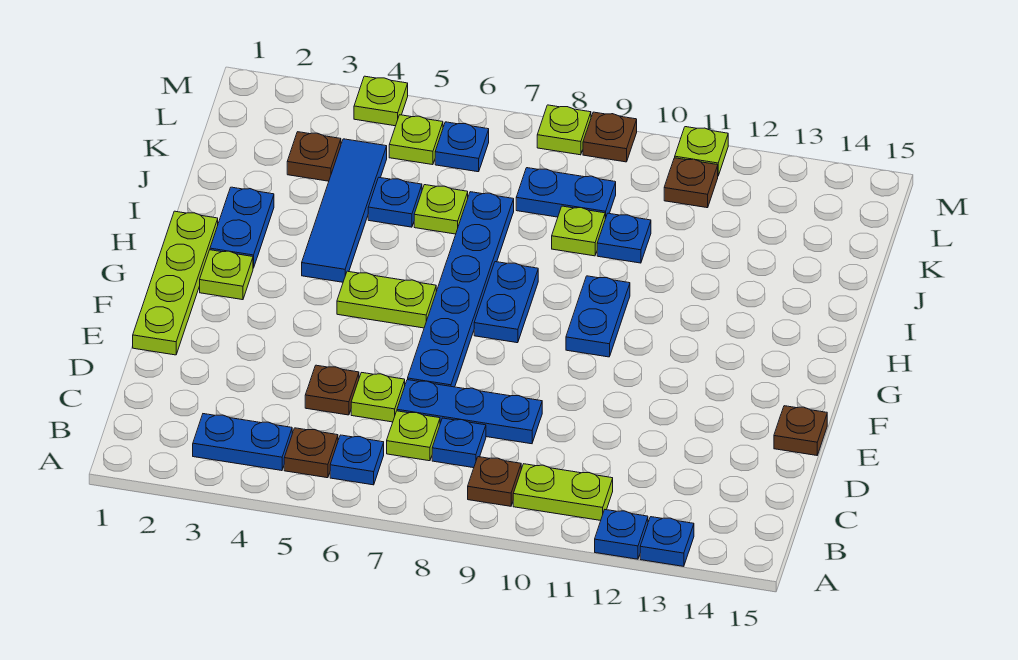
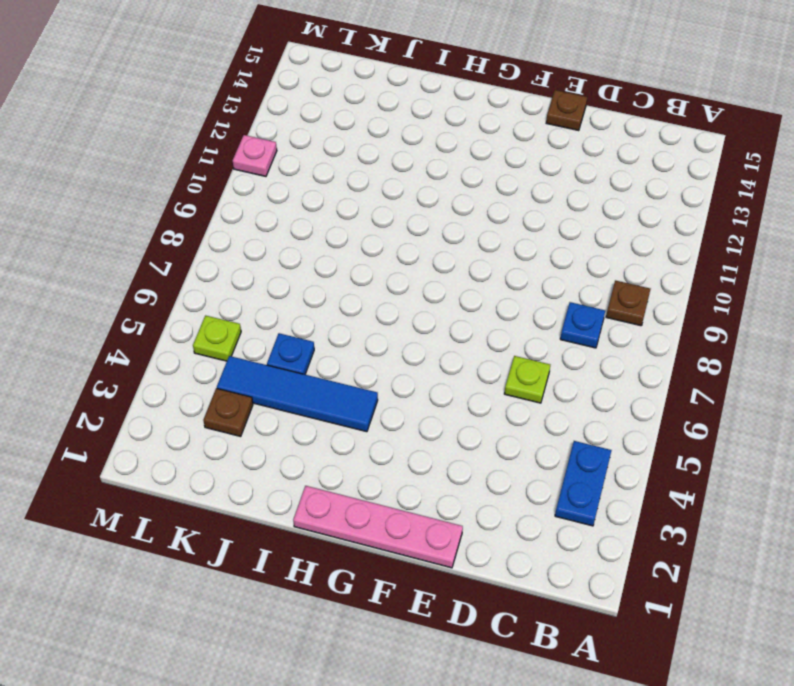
pink plate E1:H1 level 1 -> lime plate E1:H1 level 1
pink plate M11 level 1 -> lime plate M11 level 1
none -> blue plate A12 level 1
none -> blue plate A13 level 1
none -> brown plate B5 level 1
none -> blue plate B6 level 1

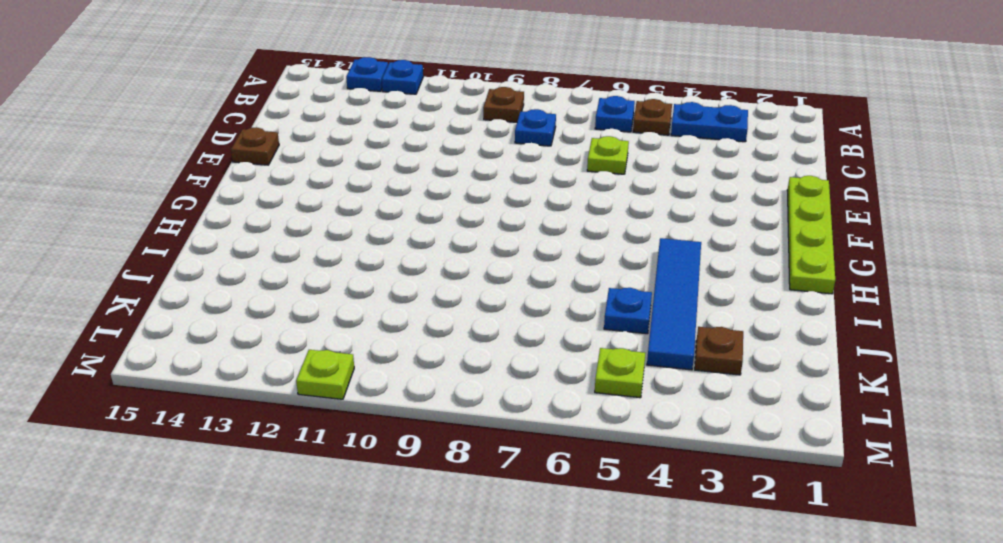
none -> lime plate B10:B11 level 1
none -> lime plate C7 level 1
none -> brown plate D5 level 1
none -> blue plate D7:D9 level 1

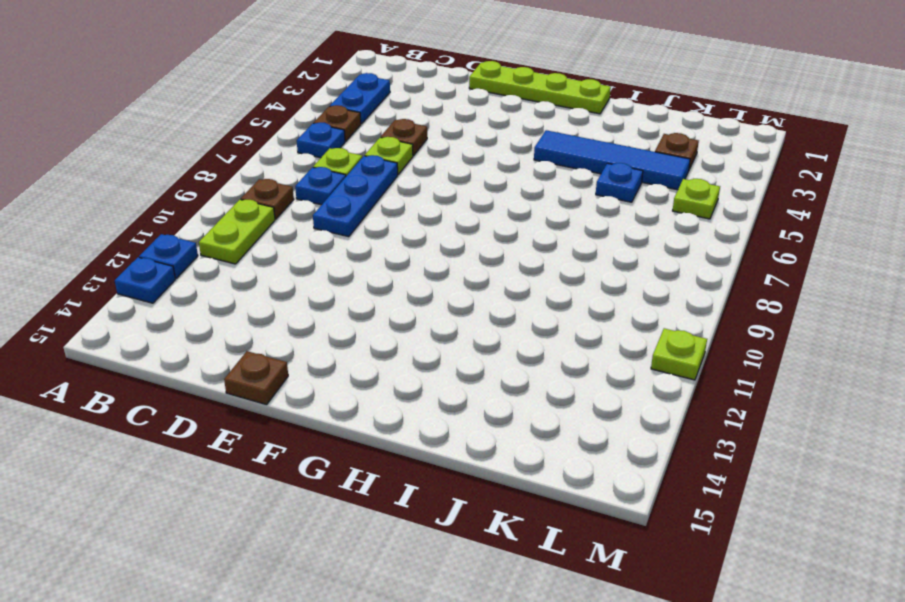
none -> blue plate E7:J7 level 1
none -> lime plate G2 level 1
none -> lime plate G5:G6 level 1
none -> blue plate G8:H8 level 1

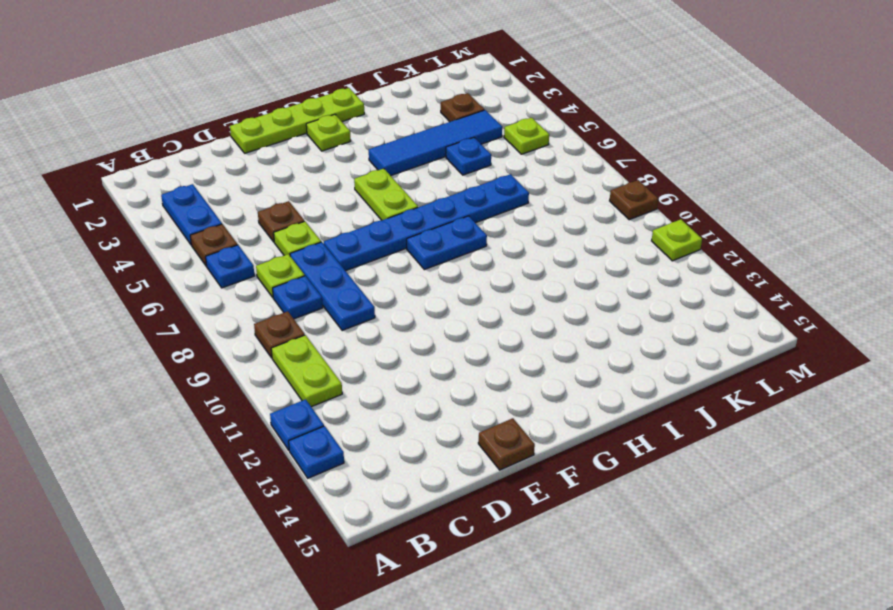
none -> blue plate G10:H10 level 1
none -> blue plate H2:I2 level 1
none -> lime plate J6 level 1
none -> lime plate J9 level 1

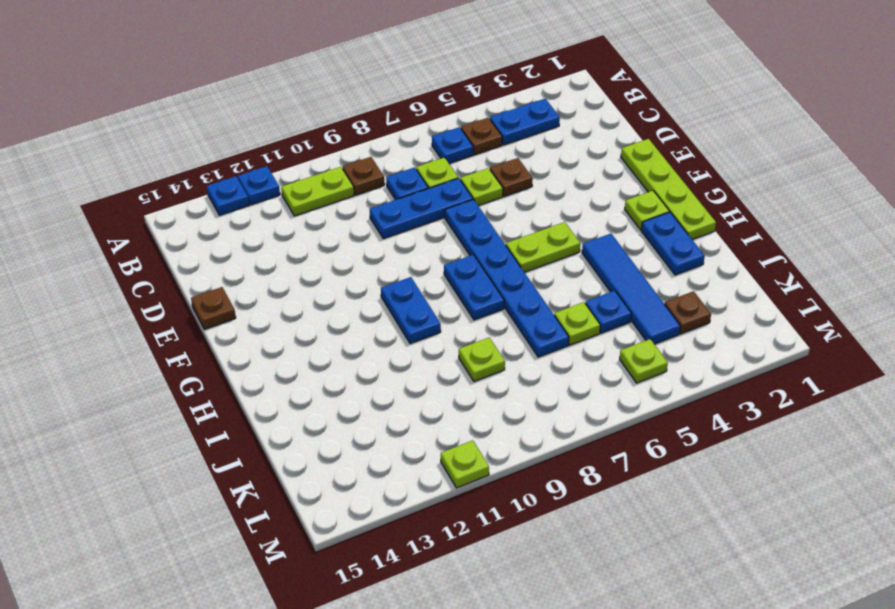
none -> blue plate J10 level 1
none -> blue plate K8:K9 level 1
none -> blue plate L6 level 1
none -> brown plate L11 level 1

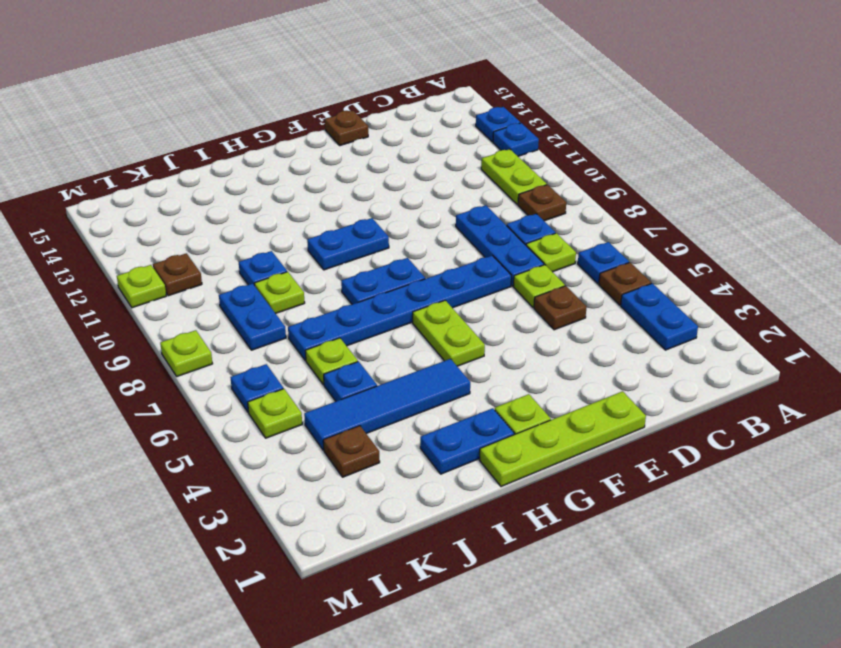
none -> lime plate M4 level 1
none -> brown plate M9 level 1

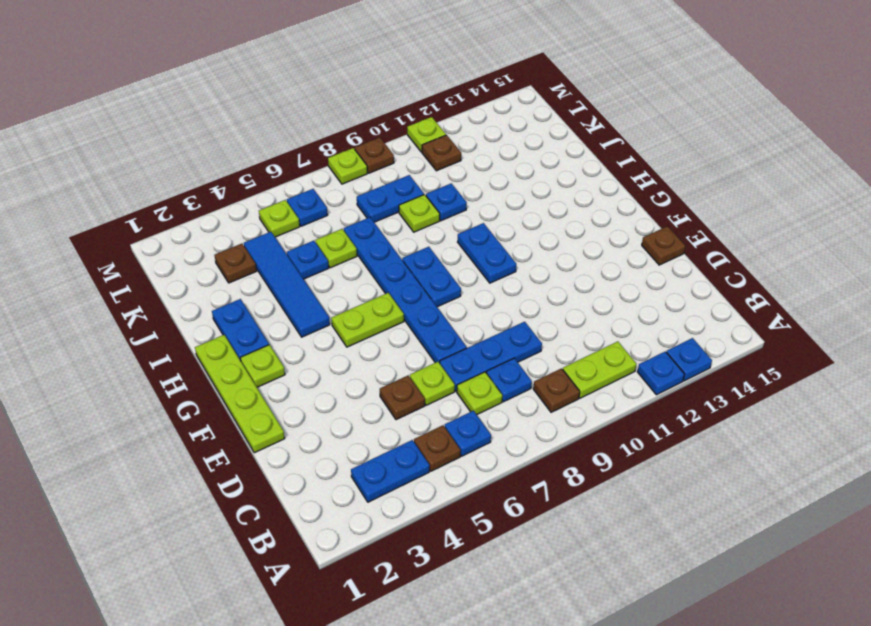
none -> lime plate M4 level 1

